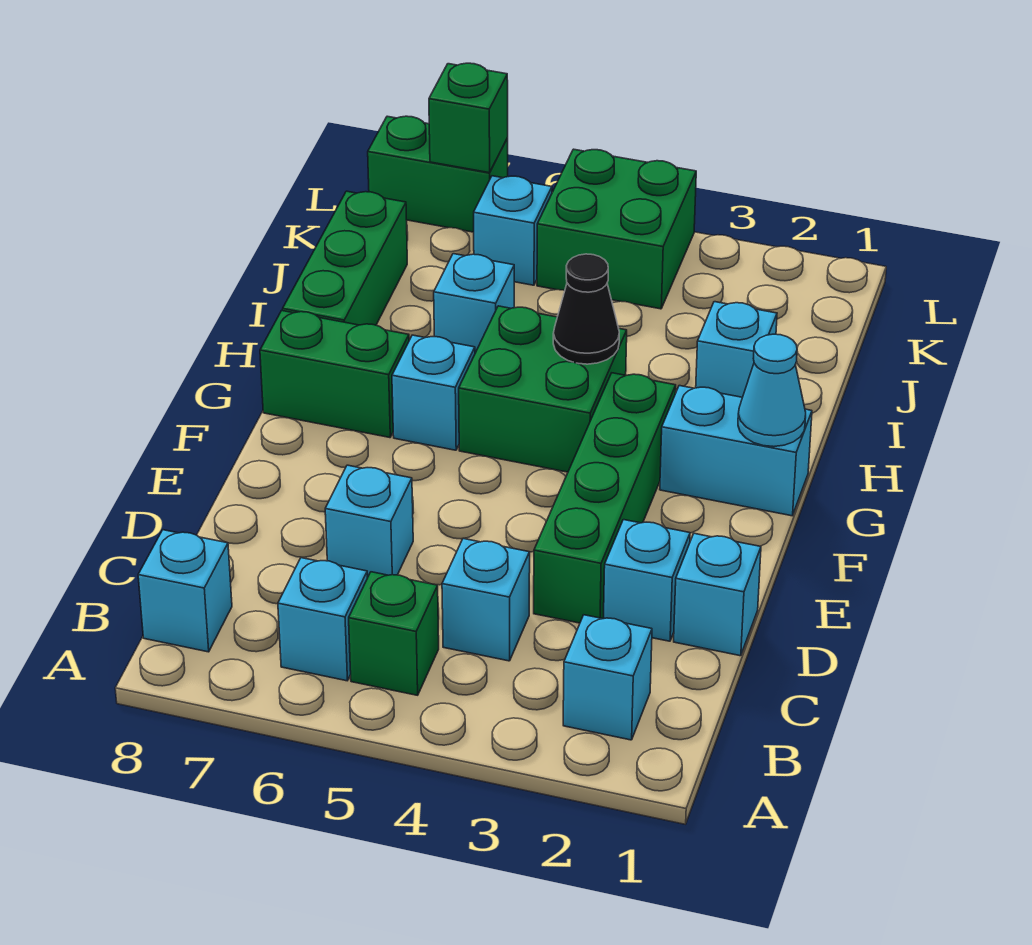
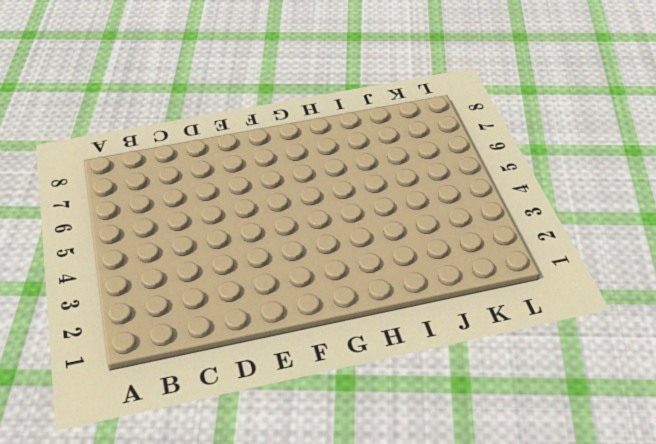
none -> cyan brick B2 level 1
none -> green brick B5 level 1
none -> cyan brick B6 level 1

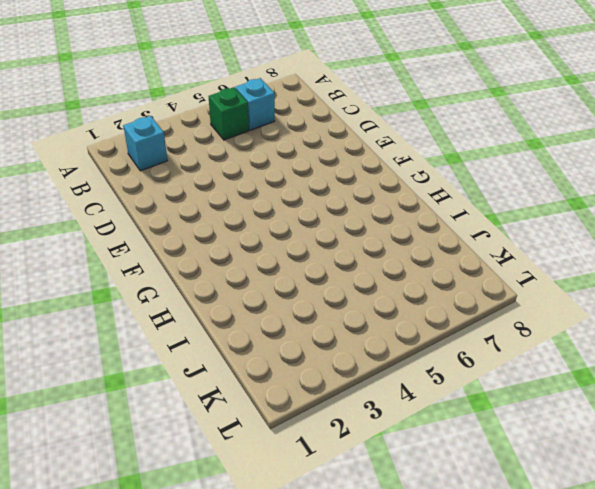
none -> cyan brick B8 level 1
none -> cyan brick C4 level 1
none -> cyan brick D1 level 1

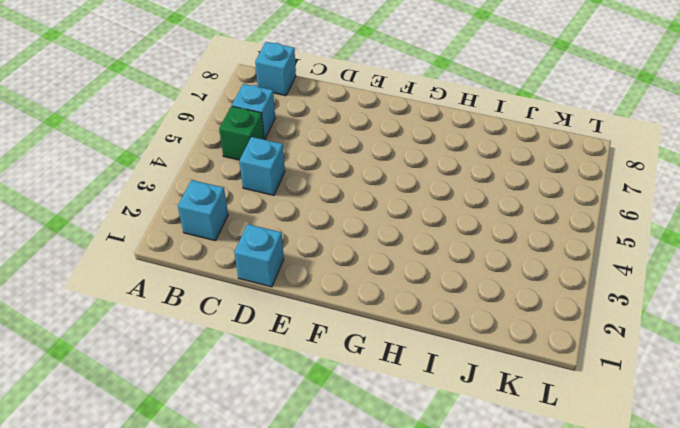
none -> cyan brick D2 level 1
none -> green brick D3:G3 level 1
none -> cyan brick D6 level 1

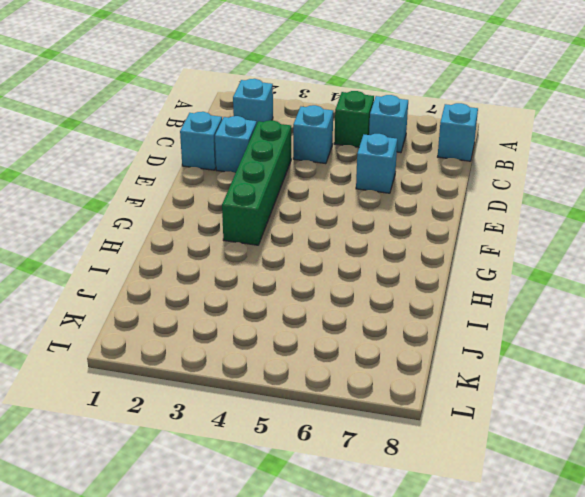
none -> cyan brick G1:G2 level 1
none -> green brick G4:H5 level 1
none -> cyan brick G6 level 1

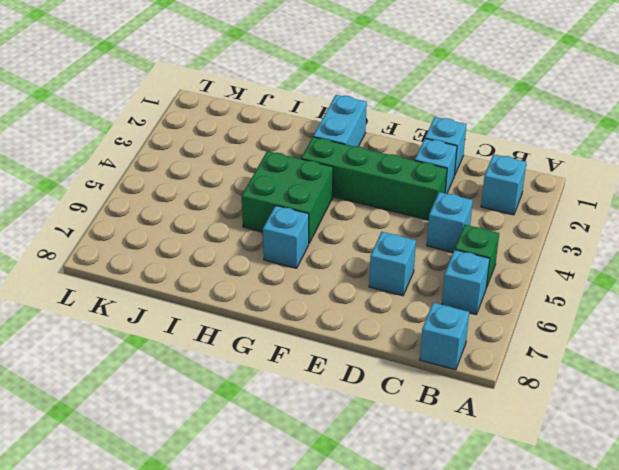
none -> green brick G7:G8 level 1
none -> green brick H8:J8 level 1
none -> cyan brick I2 level 1

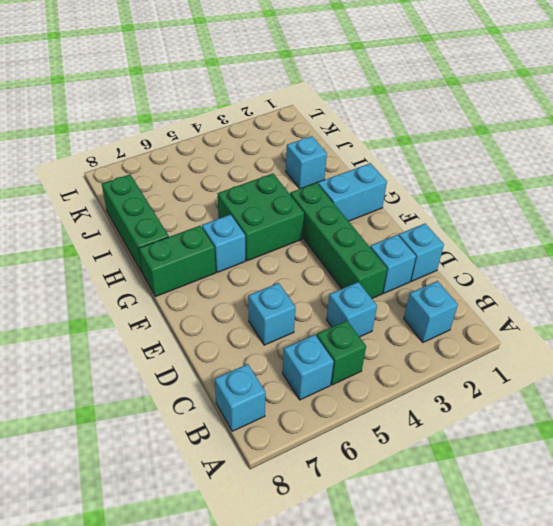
none -> cyan brick I6 level 1
none -> green brick K4:L5 level 1
none -> cyan brick K6 level 1

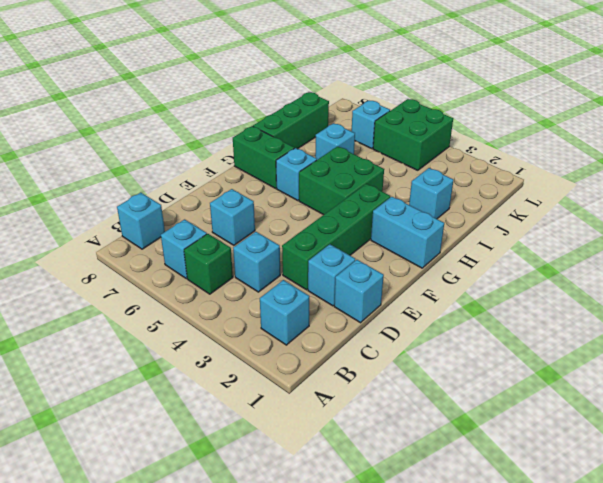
none -> green brick L7:L8 level 1
none -> cyan cone G1 level 2
none -> black cone H4 level 2

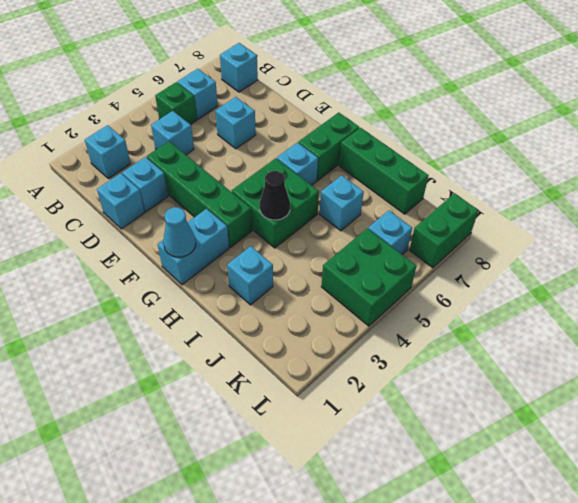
none -> green brick L7 level 2

